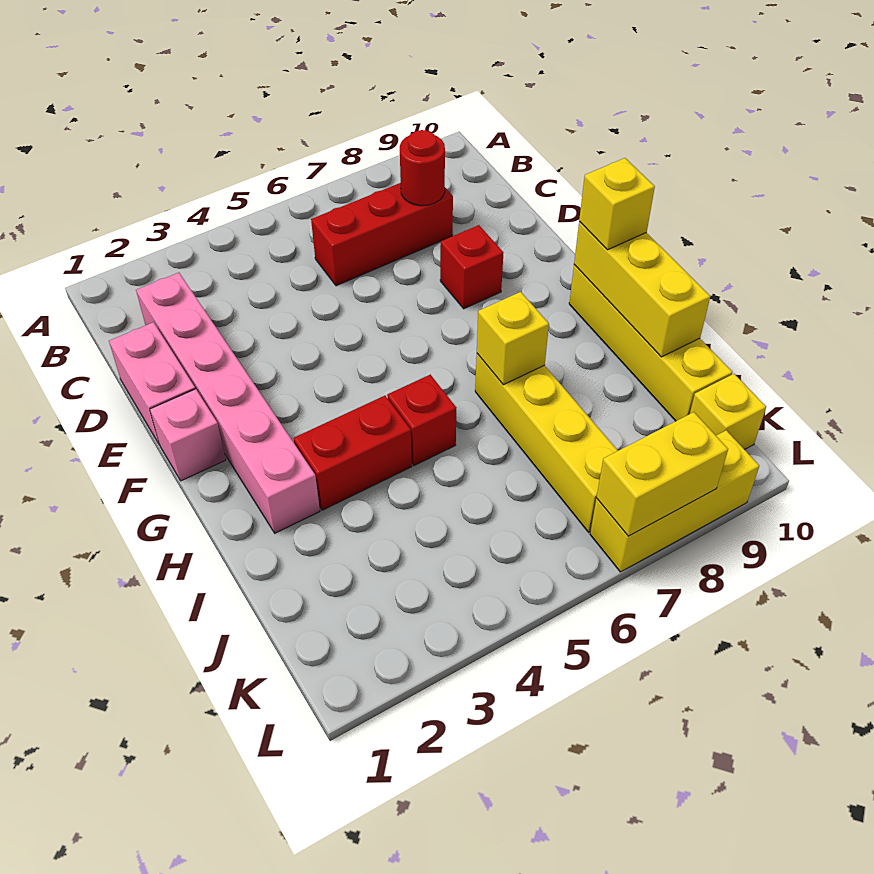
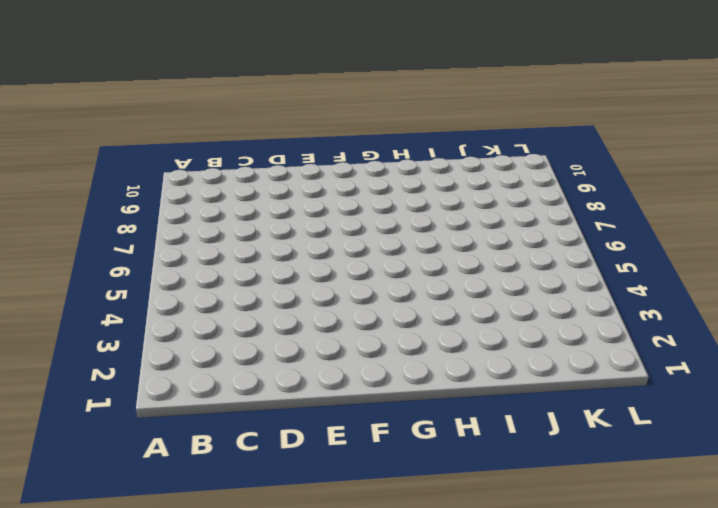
none -> pink brick C2:H2 level 1
none -> red brick C6:C8 level 1
none -> pink brick D1:E1 level 1

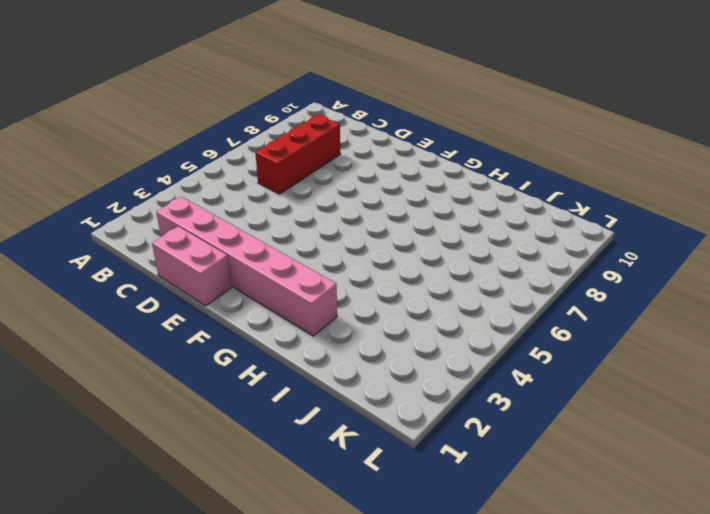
none -> red brick E8 level 1
none -> pink brick F1 level 1
none -> yellow brick G10:J10 level 1

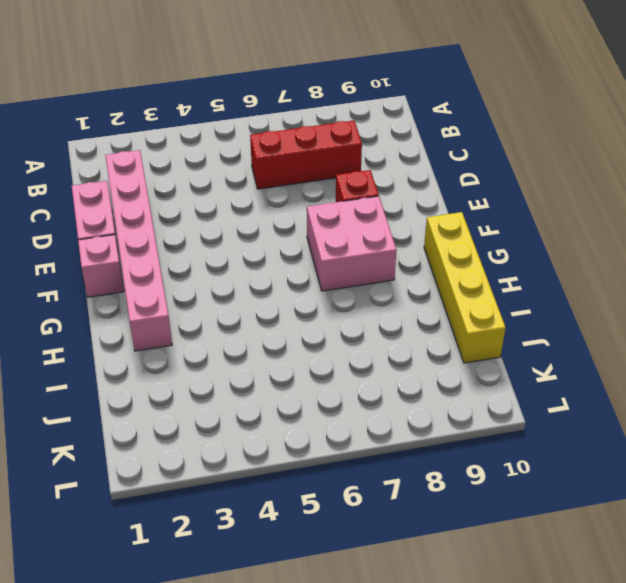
pink brick F7:G8 level 1 -> none
none -> red brick H3:H4 level 1
none -> red brick H5 level 1
none -> yellow brick H7:K7 level 1

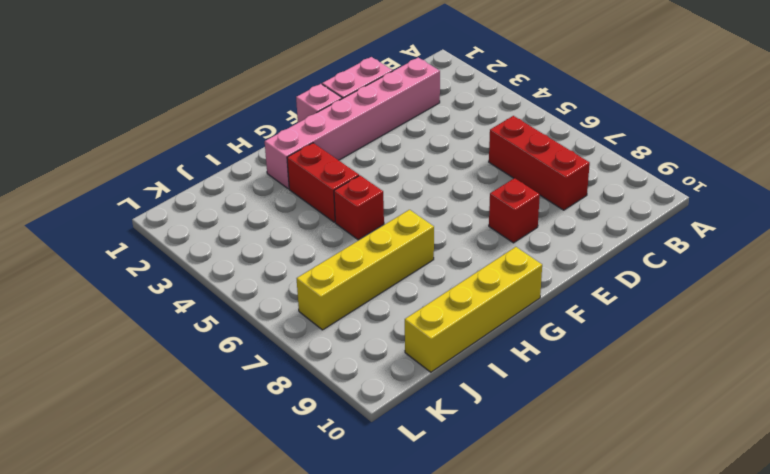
none -> yellow brick K10 level 1
none -> yellow brick L7:L9 level 1
none -> red round brick C8 level 2

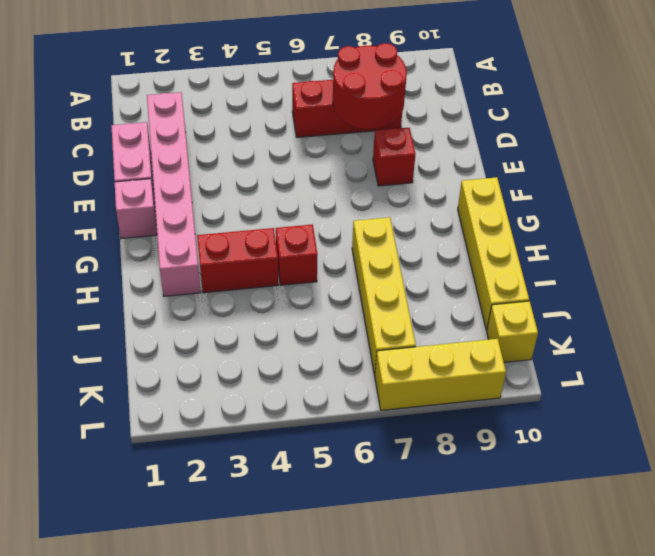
red round brick C7:D8 level 2 -> red round brick C8 level 2
none -> yellow brick G10:I10 level 2
none -> yellow brick H7 level 2
none -> yellow brick L7:L8 level 2

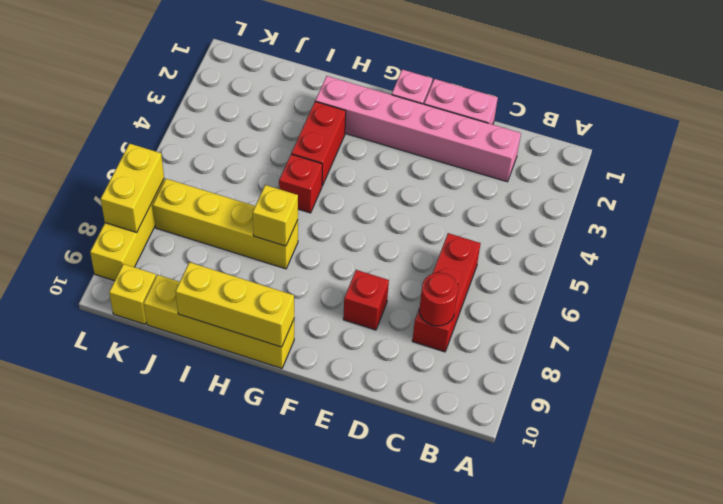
none -> yellow brick G10 level 3

